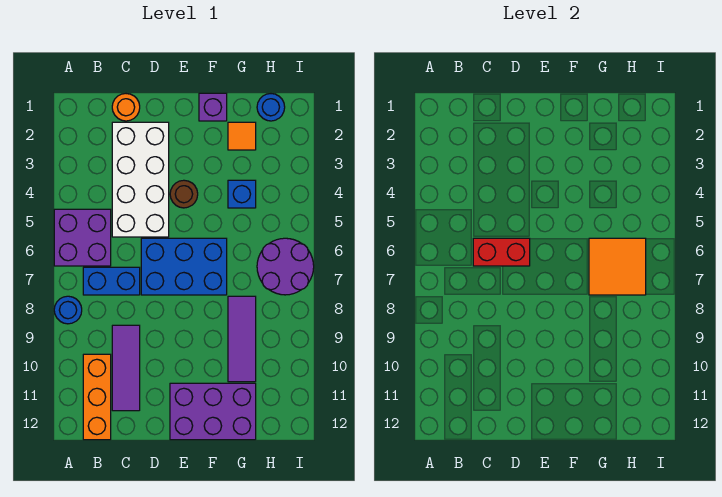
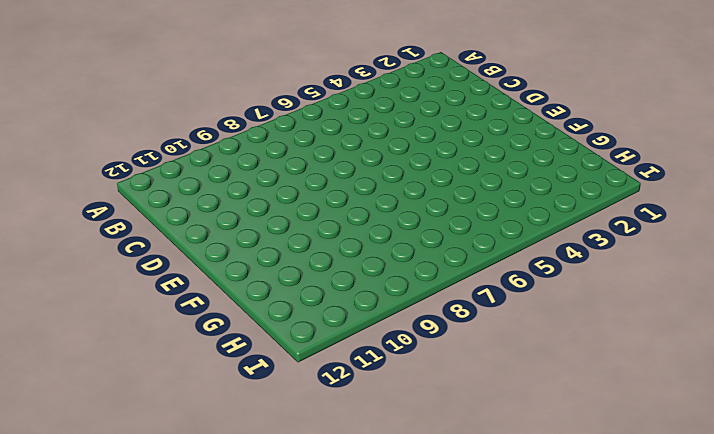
none -> purple brick A5:B6 level 1
none -> blue round brick A8 level 1
none -> blue brick B7:C7 level 1

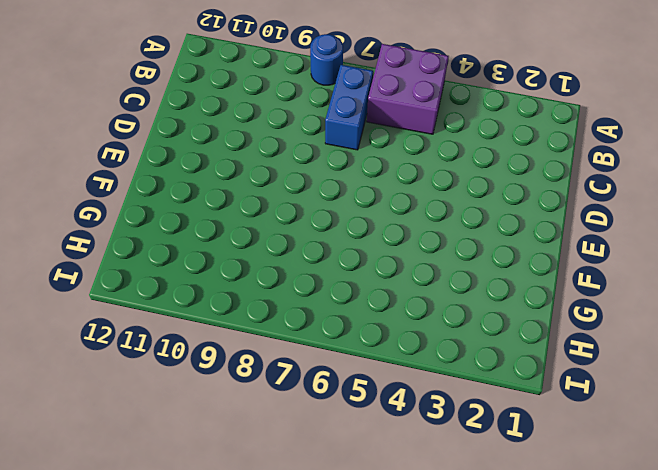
none -> orange brick B10:B12 level 1
none -> orange round brick C1 level 1
none -> white brick C2:D5 level 1

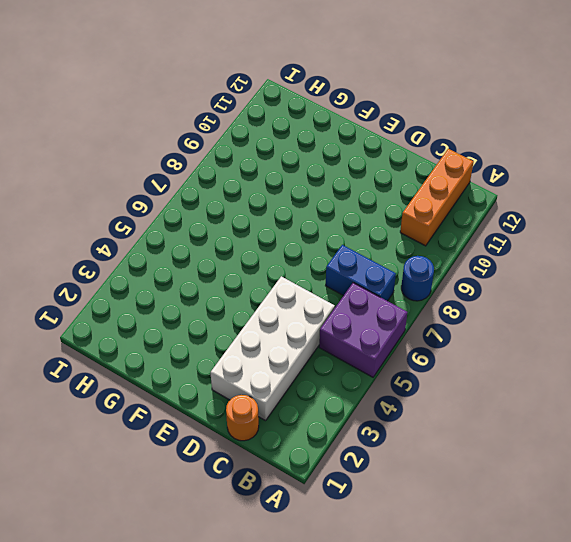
none -> purple tile C9:C11 level 1
none -> blue brick D6:F7 level 1
none -> brown round brick E4 level 1

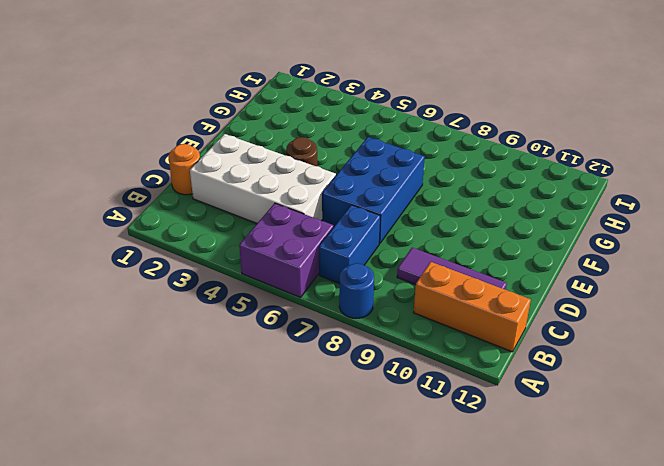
none -> purple brick E11:G12 level 1
none -> purple brick F1 level 1
none -> orange tile G2 level 1

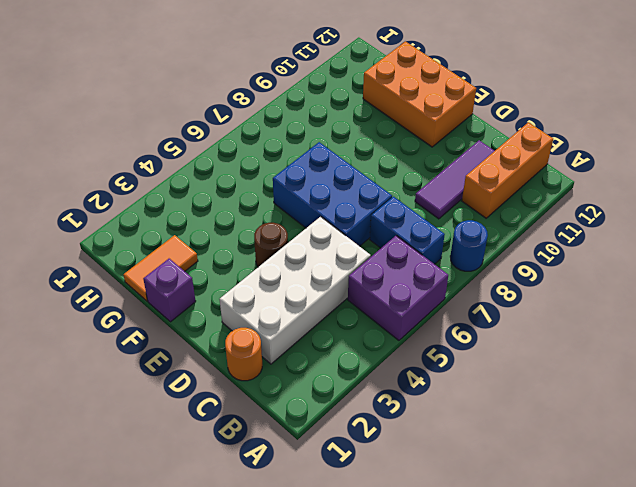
orange brick E11:G12 level 1 -> purple brick E11:G12 level 1
orange tile G1:G2 level 1 -> orange tile G2 level 1
none -> blue brick G4 level 1
none -> purple tile G8:G10 level 1
none -> blue round brick H1 level 1

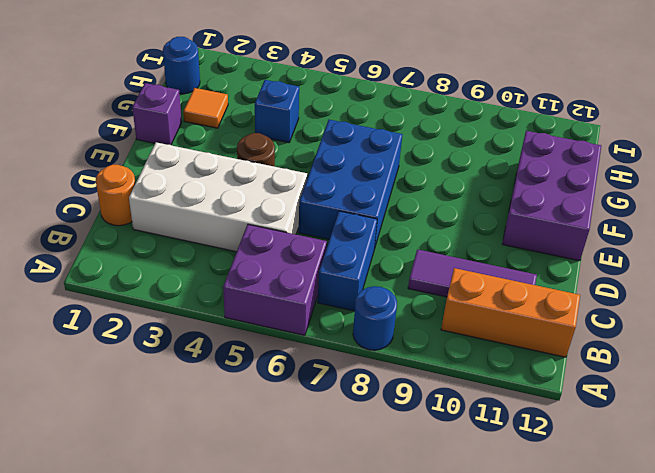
none -> purple tile G8:G10 level 1
none -> purple round brick H6:I7 level 1
none -> red brick C6:D6 level 2

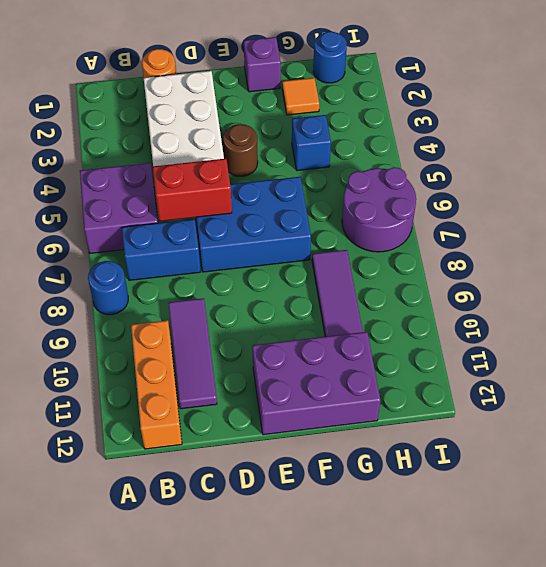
none -> orange tile G6:H7 level 2

